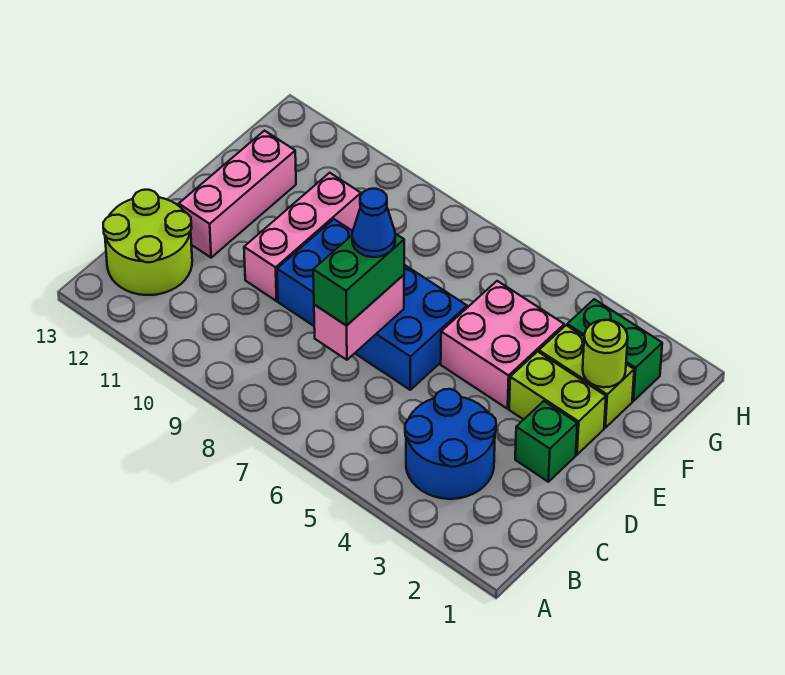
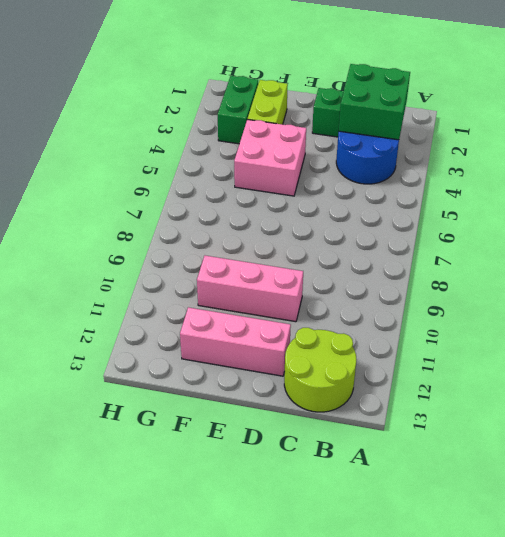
green brick B2:C3 level 2 -> none
none -> blue brick D6:E9 level 1
none -> lime brick E2:E3 level 1
none -> pink brick C7:D7 level 2

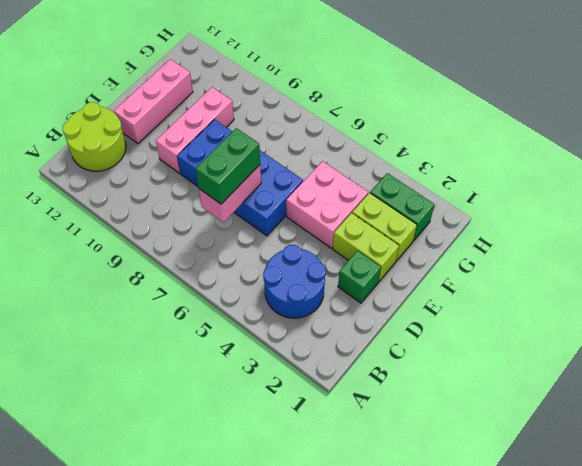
none -> lime round brick F2 level 2
none -> blue cone D7 level 4

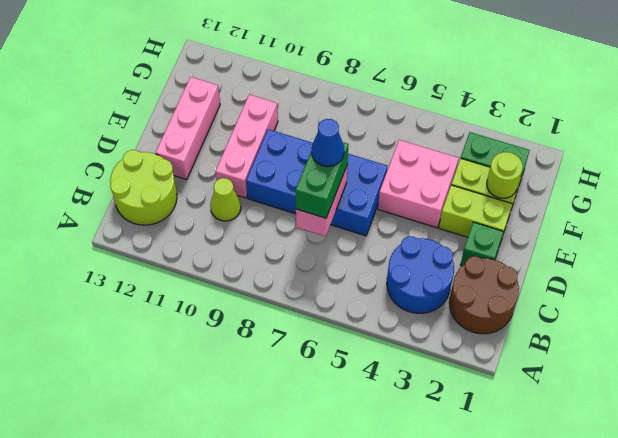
brown round brick B1:C2 level 1 -> none
lime cone C10 level 1 -> none

